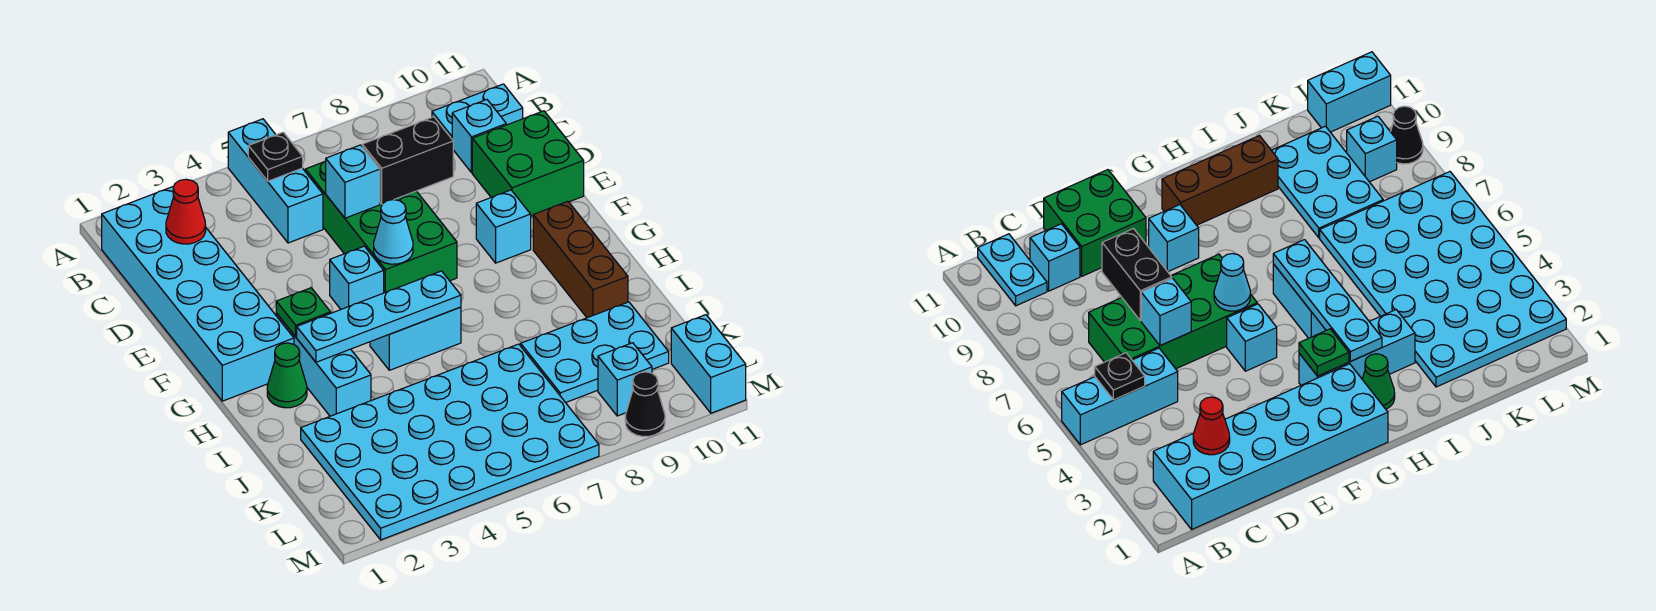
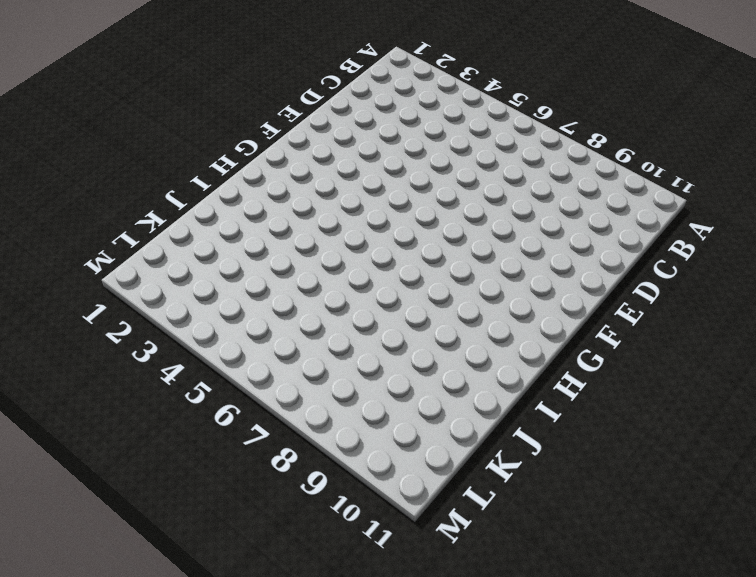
none -> cyan brick A5:C5 level 1
none -> cyan brick B1:G2 level 1
none -> cyan plate B10:B11 level 1

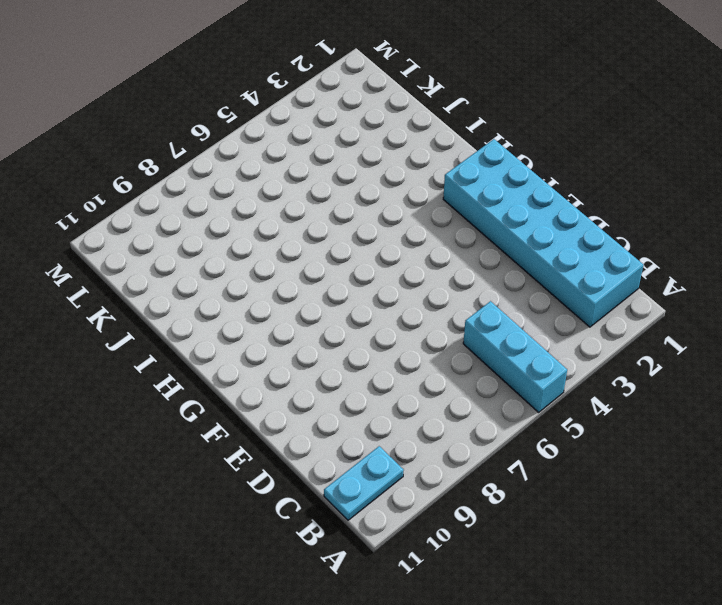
none -> green brick C6:F7 level 1
none -> cyan brick C10 level 1
none -> green brick D10:E11 level 1

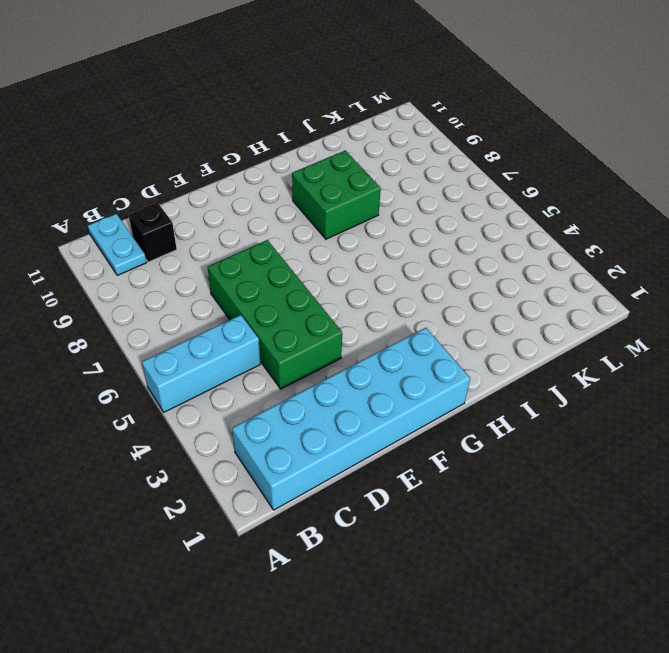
black brick C10 level 1 -> cyan brick C10 level 1
green brick D4:E7 level 1 -> green brick C6:F7 level 1
green brick H8:I9 level 1 -> green brick D10:E11 level 1
none -> cyan brick F5 level 1
none -> cyan brick F9 level 1
none -> cyan brick G3:I3 level 1

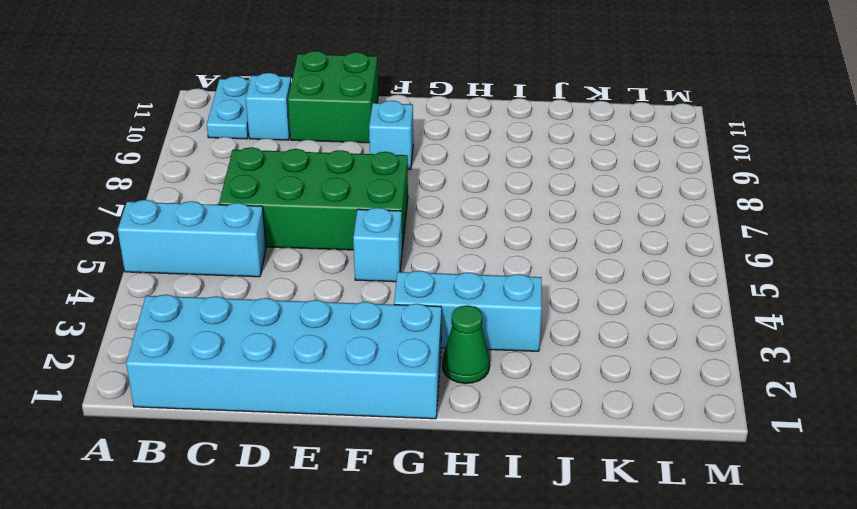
none -> brown brick G10:I10 level 1
none -> cyan brick H5:H6 level 1
none -> cyan plate J2:M7 level 1

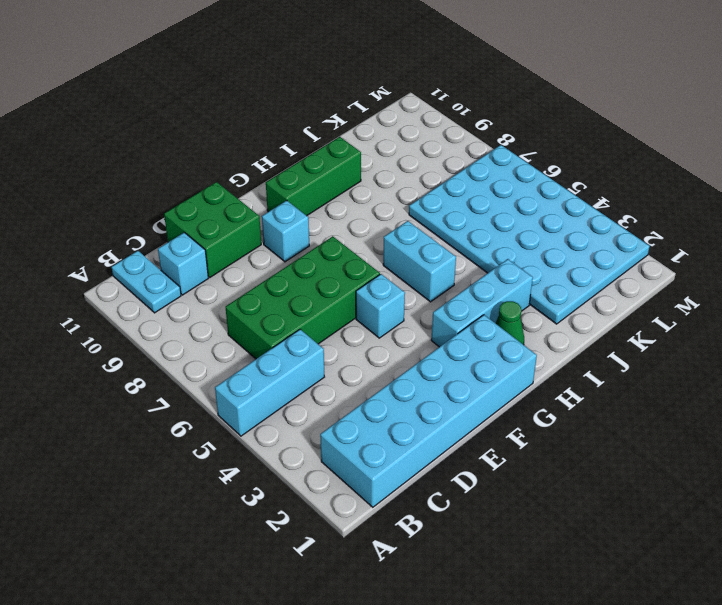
green brick G10:I10 level 1 -> brown brick G10:I10 level 1
none -> cyan plate J8:K10 level 1
none -> cyan brick L9 level 1
none -> cyan brick L11:M11 level 1

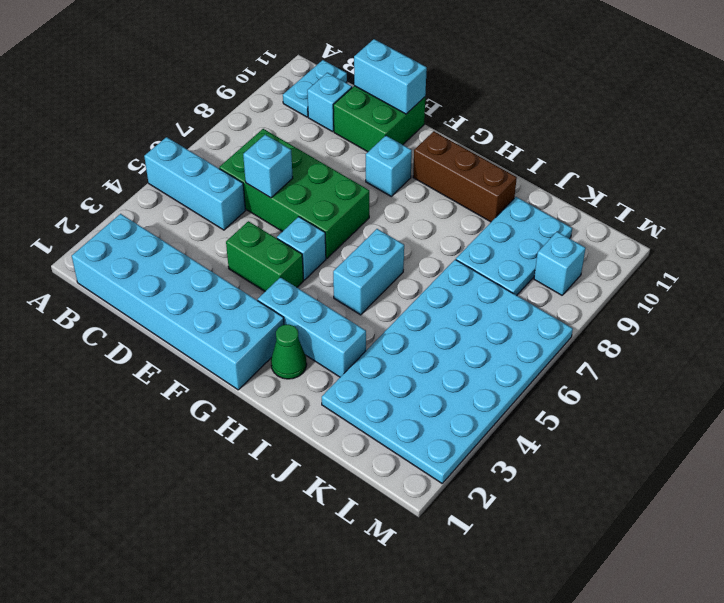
cyan brick D11:E11 level 2 -> cyan brick L11:M11 level 1
green brick E4:F4 level 1 -> none
none -> black cone M9 level 1
none -> black plate B5 level 2
none -> red cone C2 level 2

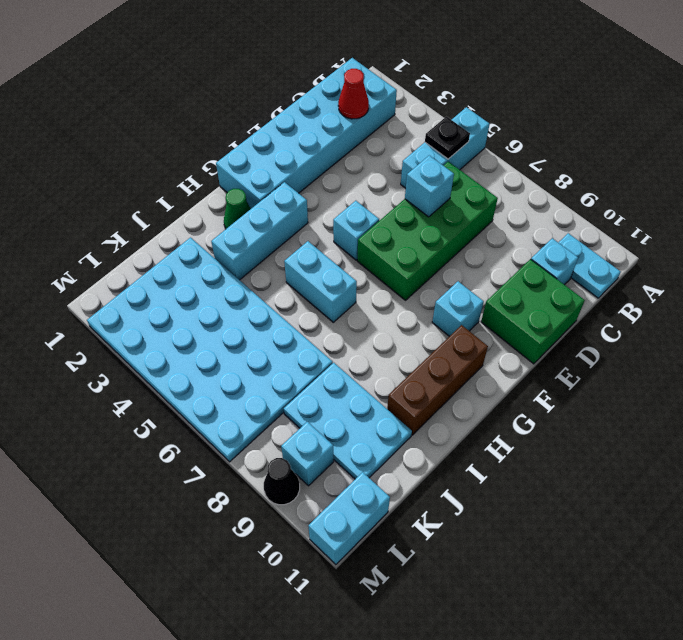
none -> black brick D7:D8 level 2
none -> cyan cone F6 level 2
none -> green plate G3 level 2

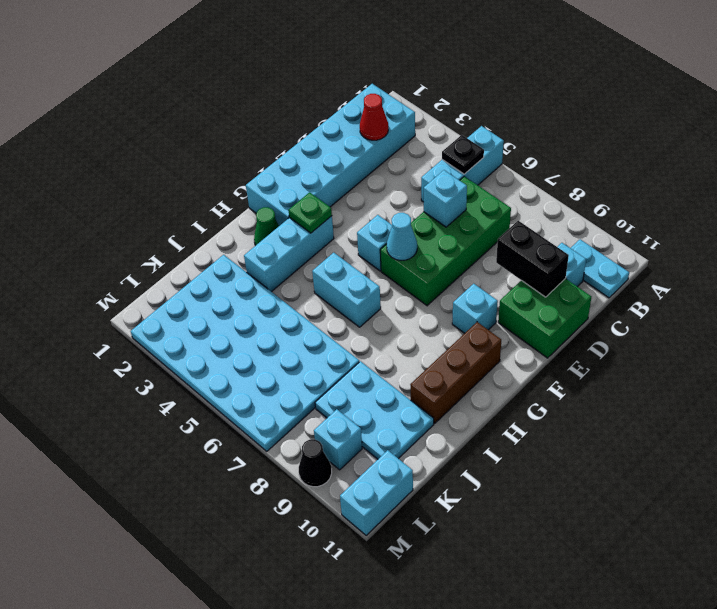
black brick D9:D10 level 2 -> black brick D7:D8 level 2
none -> cyan plate H3:H6 level 2

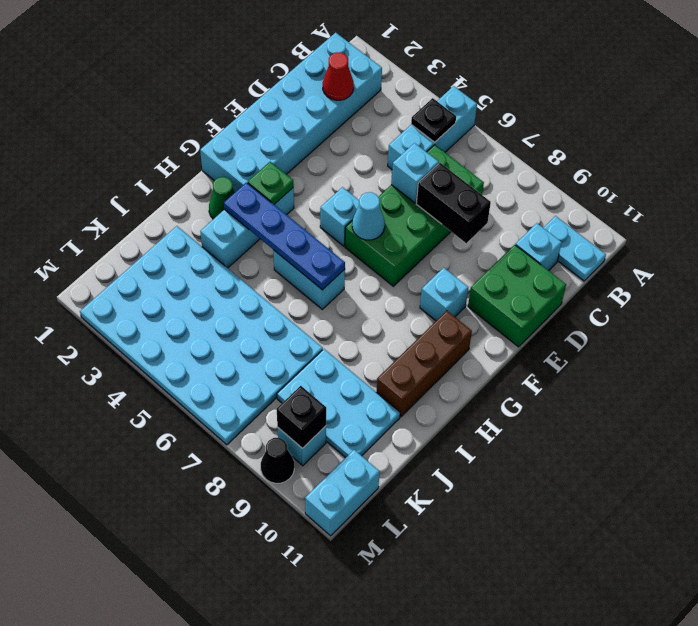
blue plate H3:H6 level 2 -> cyan plate H3:H6 level 2
black brick L9 level 2 -> none

